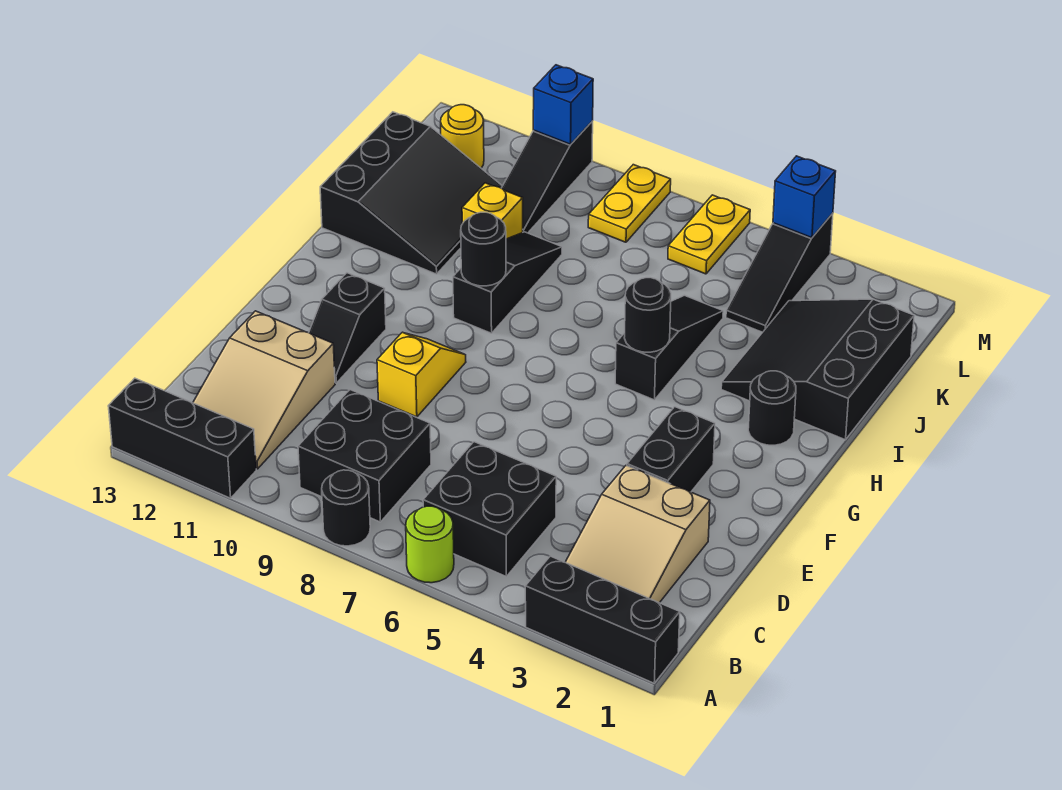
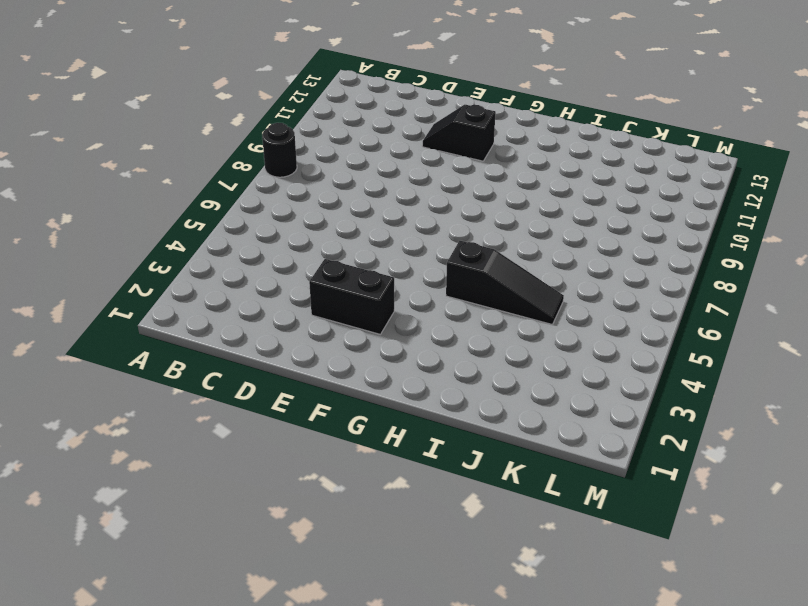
none -> black brick A1:A3 level 1
none -> lime round brick A6 level 1
none -> black brick A11:A13 level 1

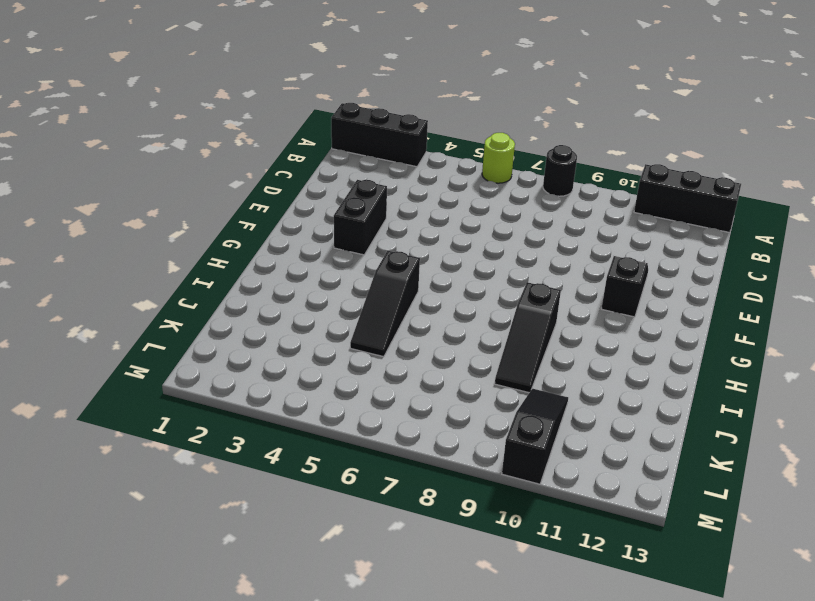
none -> tan slope B2:D3 level 1 top D
none -> black brick B5:C6 level 1
none -> black brick B8:C9 level 1

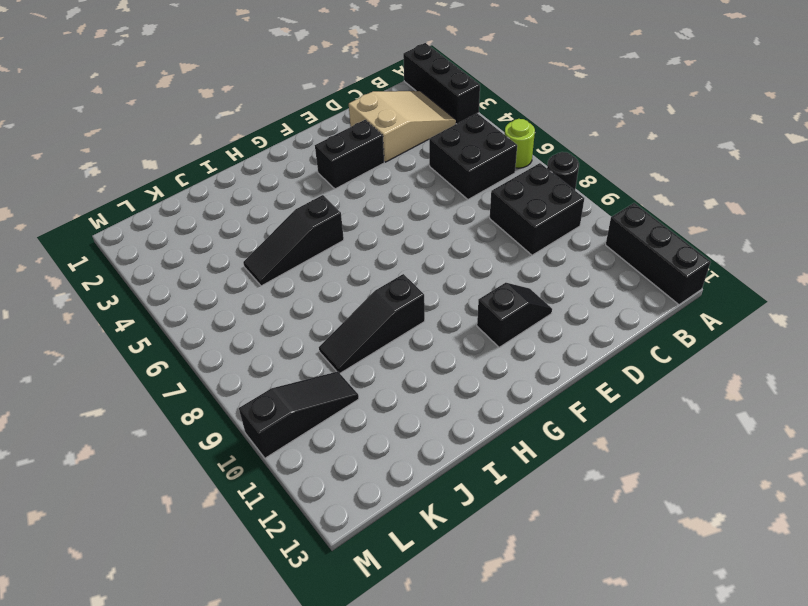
none -> tan slope B11:D12 level 1 top D
none -> yellow slope E9:F9 level 1 top E
none -> black round brick H2 level 1

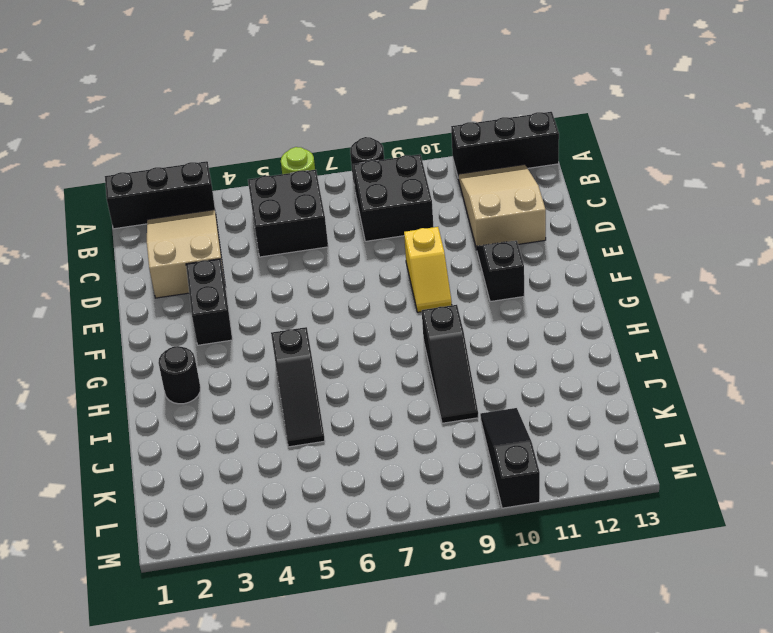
none -> black slope I1:K3 level 1 top 1
none -> black slope I11:K13 level 1 top 13
none -> yellow brick J10 level 1

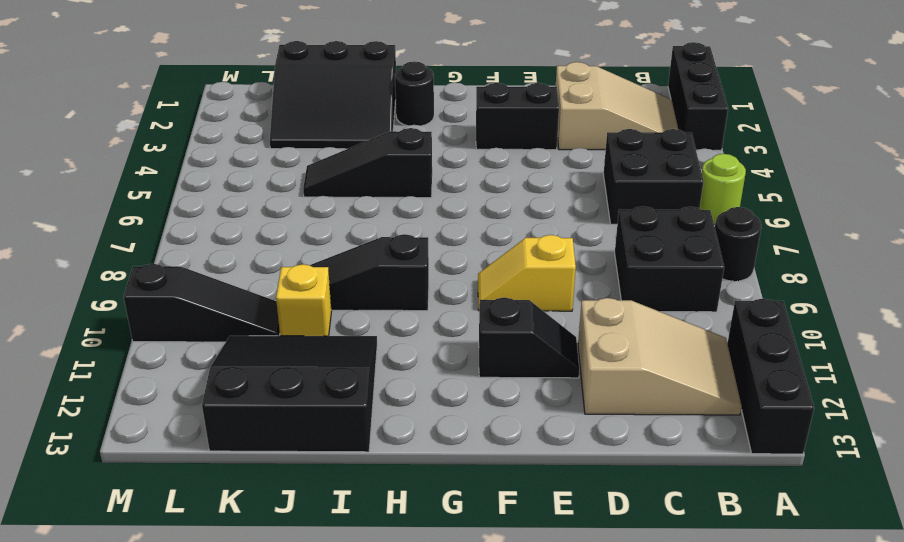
none -> black slope K4:M4 level 1 top M
none -> yellow plate L6:M6 level 1
none -> yellow plate L8:M8 level 1

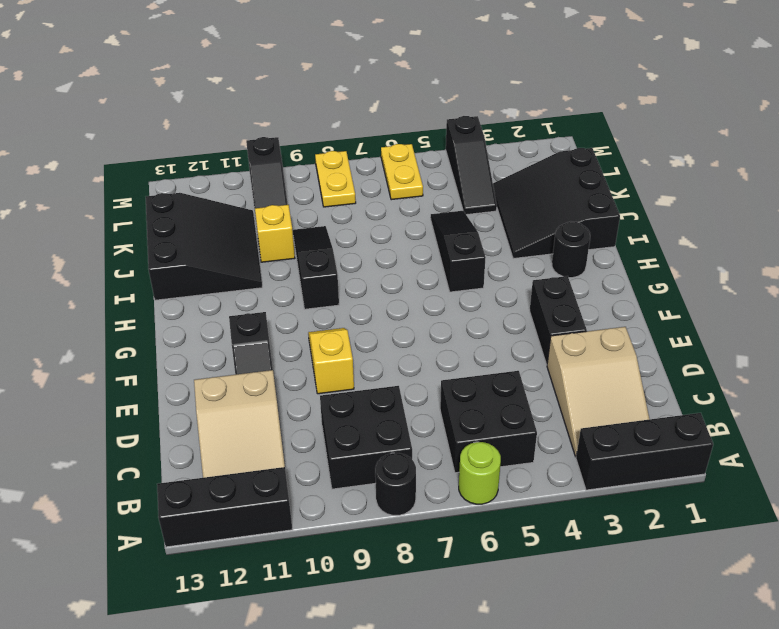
none -> yellow round brick L12 level 1
none -> black round brick H5 level 2
none -> black round brick H9 level 2

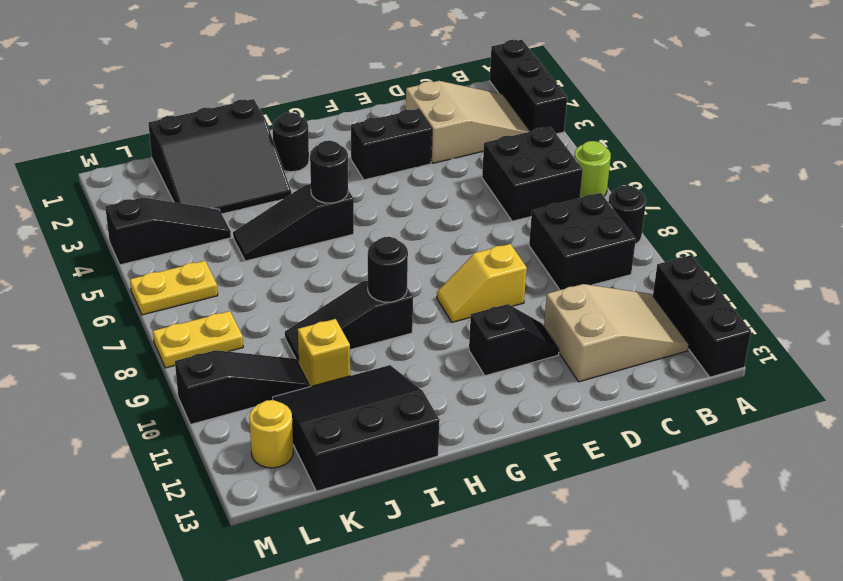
none -> blue brick M4 level 2
none -> blue brick M10 level 2

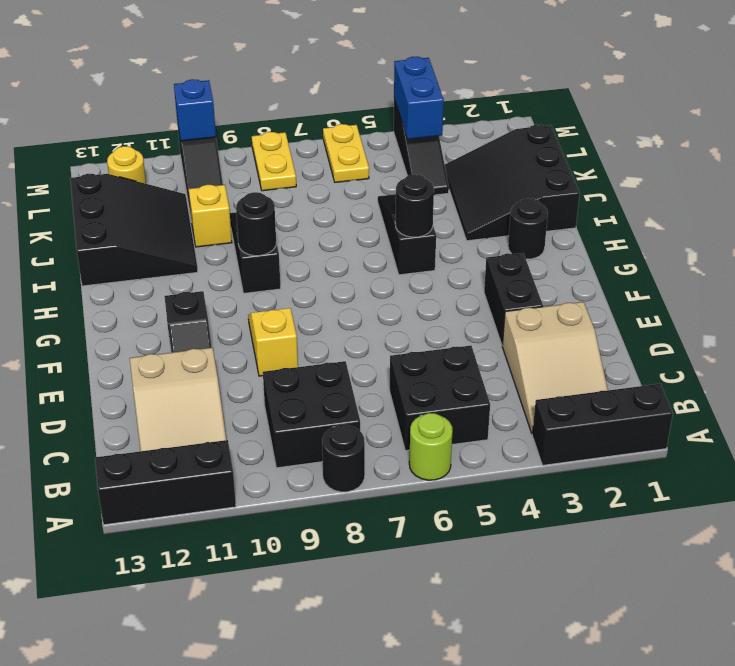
blue brick L4:M4 level 2 -> blue brick M4 level 2

